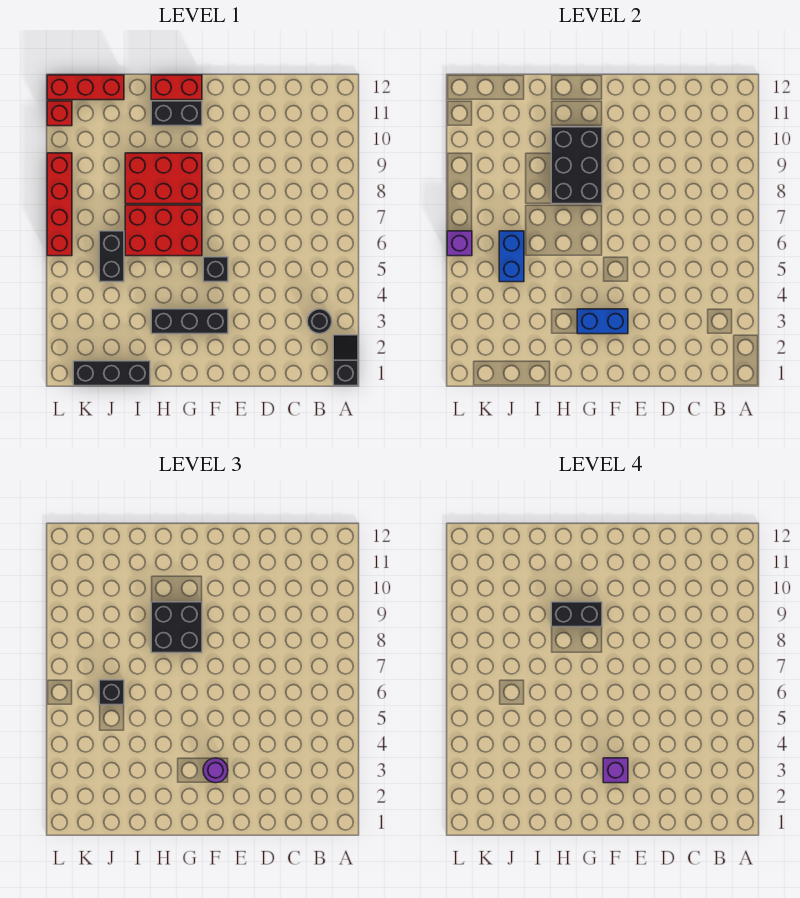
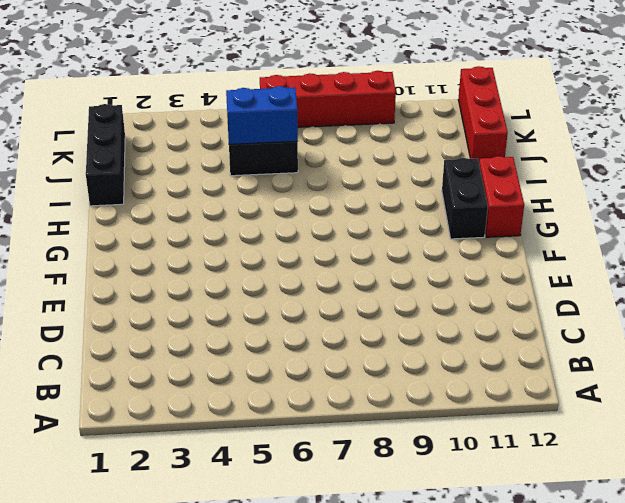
none -> black slope A1:A2 level 1 top 1
none -> black round brick B3 level 1
none -> black brick F3:H3 level 1

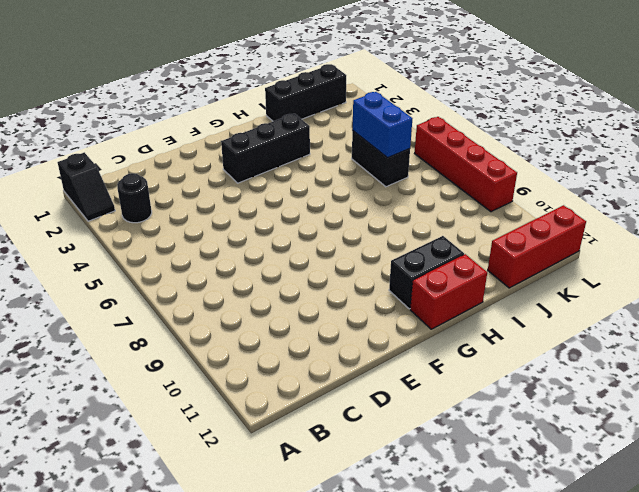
none -> black brick F5 level 1
none -> red brick G6:I7 level 1
none -> red brick G8:I9 level 1

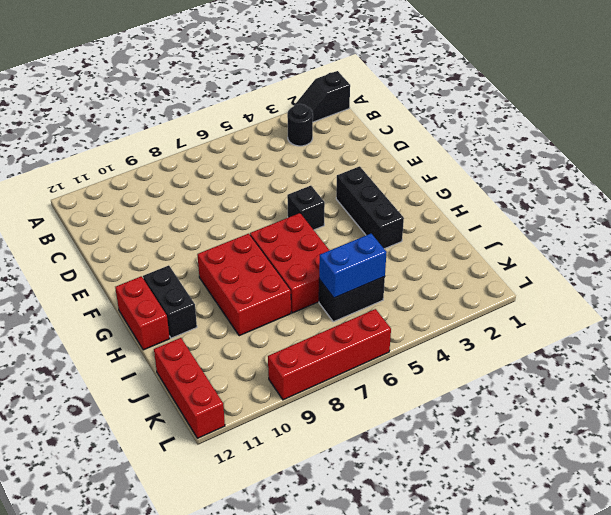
none -> black brick I1:K1 level 1
none -> red brick L11 level 1
none -> blue brick F3:G3 level 2

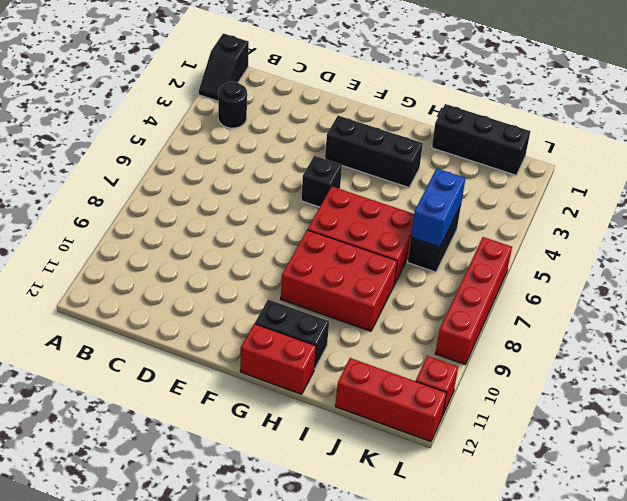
none -> blue brick F3:G3 level 2
none -> black brick G8:H10 level 2
none -> purple brick L6 level 2

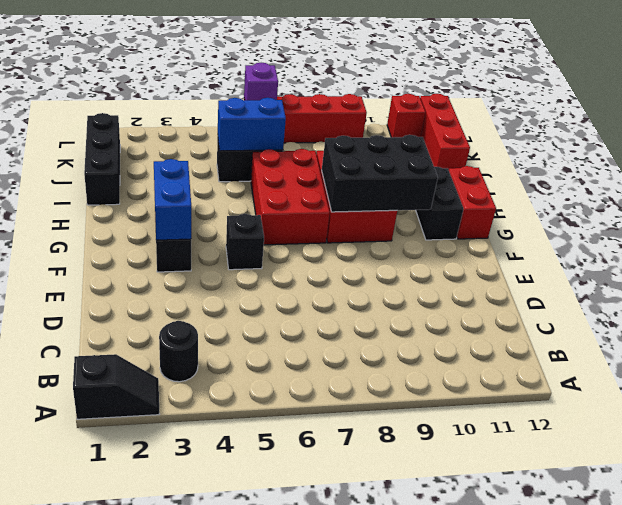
none -> purple round brick F3 level 3
none -> black brick G8:H9 level 3
none -> black brick J6 level 3

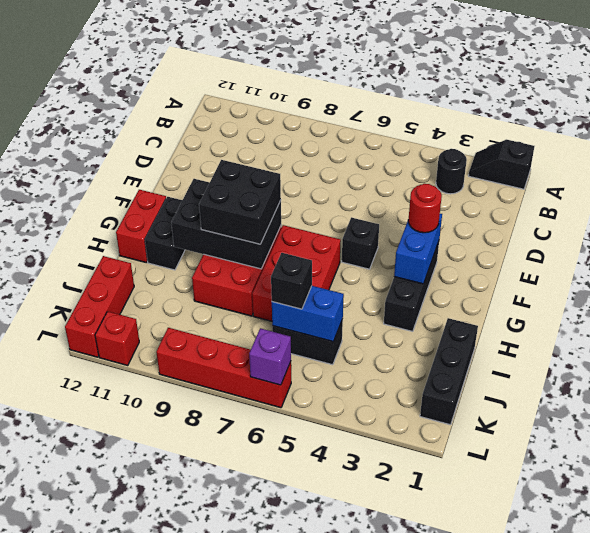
red round brick F3 level 3 -> purple round brick F3 level 3
none -> purple brick F3 level 4
none -> black brick G9:H9 level 4

